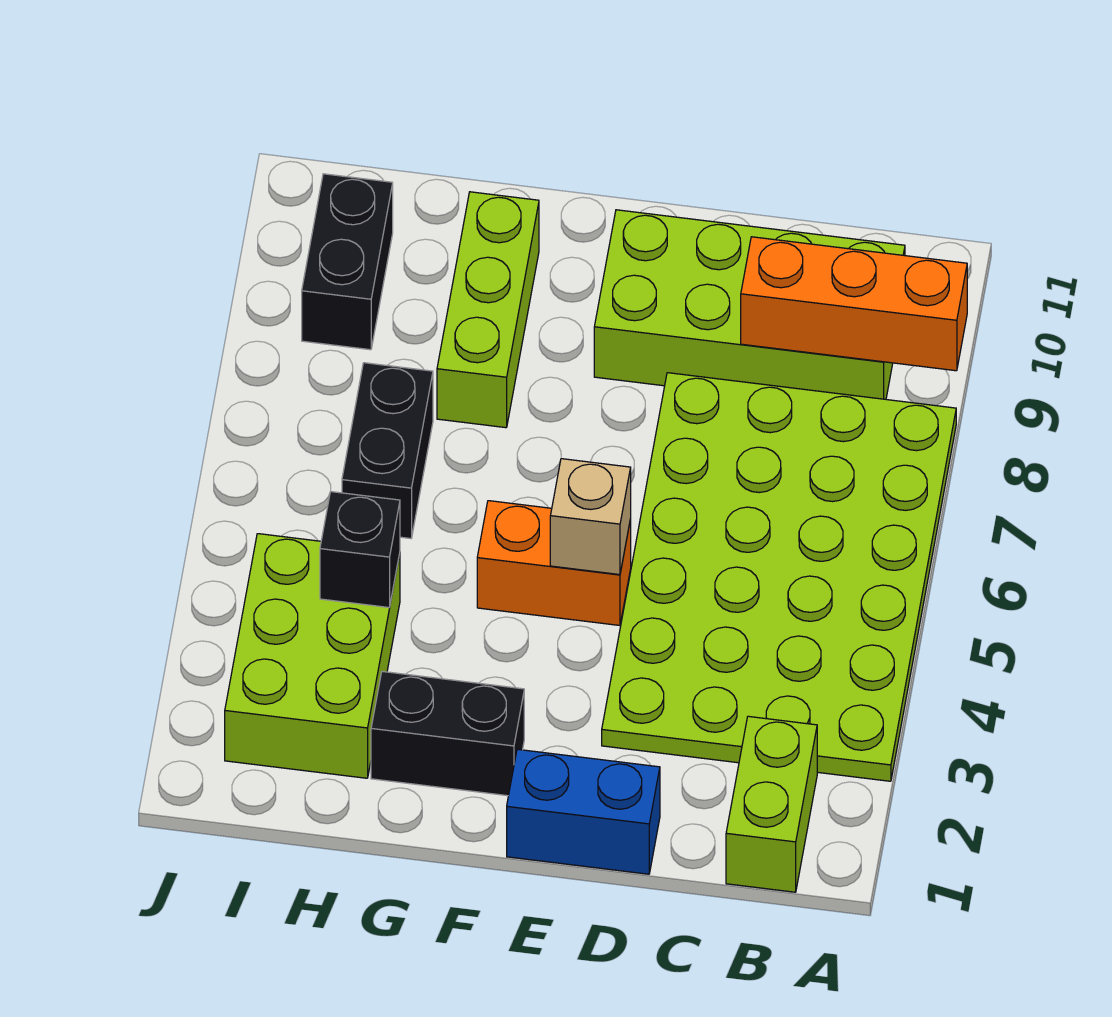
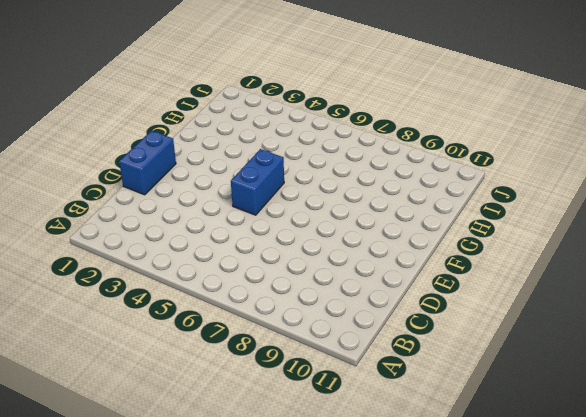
blue brick E5:F5 level 1 -> orange brick E5:F5 level 1
none -> lime plate A3:D8 level 1
none -> lime brick B1:B2 level 1
none -> lime brick B9:E10 level 1

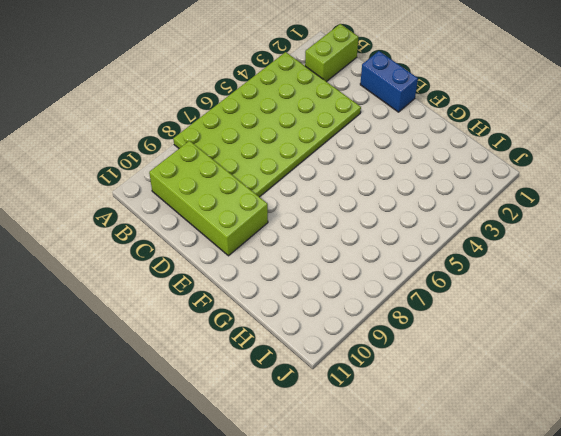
none -> orange brick E5:F5 level 1
none -> black brick F2:G2 level 1
none -> lime brick G8:G10 level 1

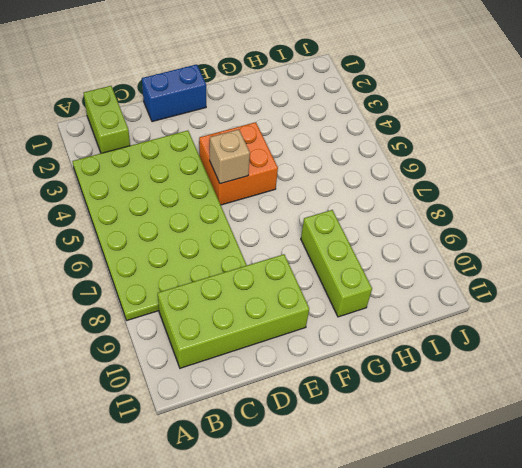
orange brick E4:F5 level 1 -> orange brick E5:F5 level 1
none -> black brick F2:G2 level 1
none -> lime brick H2:I4 level 1
none -> black brick H6:H7 level 1

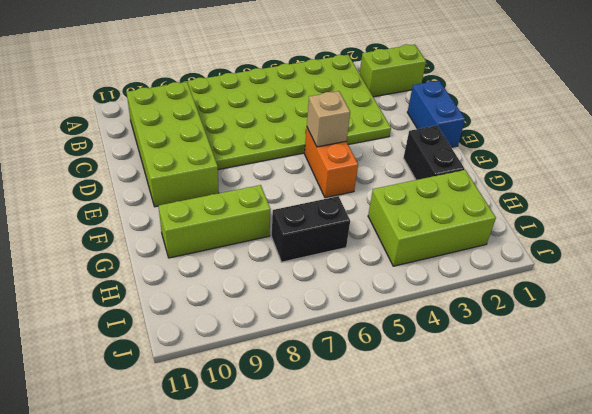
none -> black brick I9:I10 level 1
none -> orange brick A9:C9 level 2
none -> black brick H4 level 2

